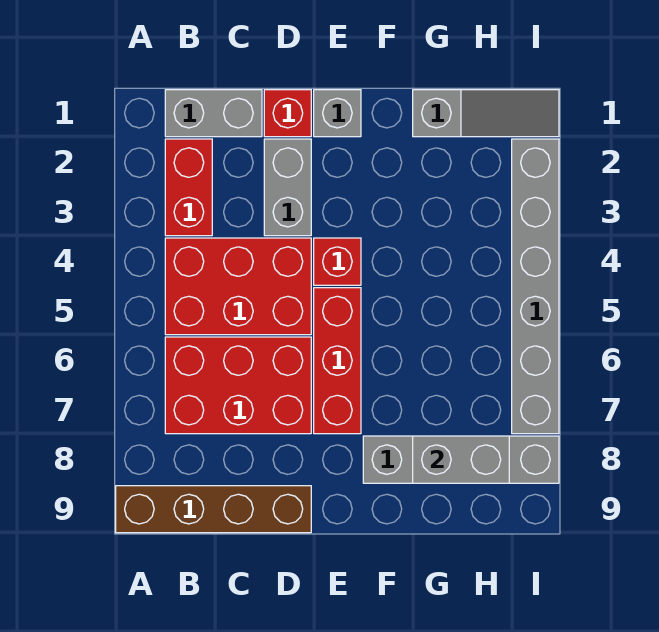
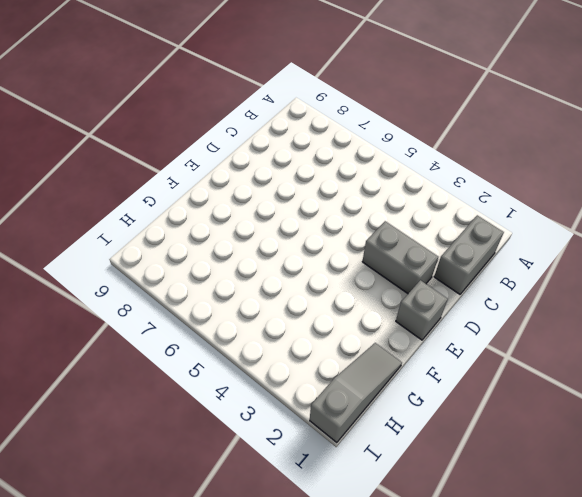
grey slope G1:I1 level 1 top I -> grey slope G1:I1 level 1 top G
none -> brown brick A9:D9 level 1
none -> red brick B2:B3 level 1
none -> red brick B4:D5 level 1

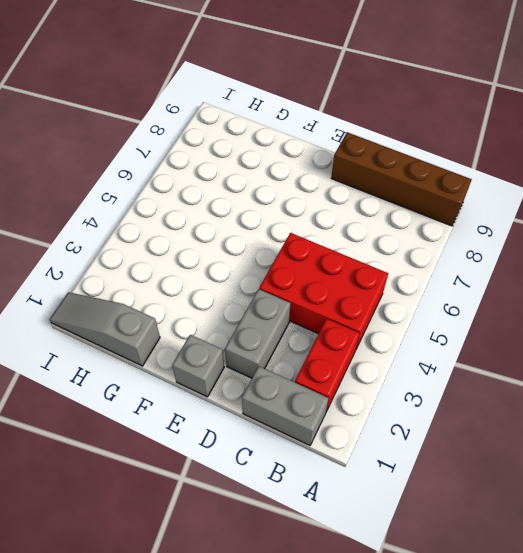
none -> red brick B6:D7 level 1
none -> red brick D1 level 1
none -> red brick E4 level 1

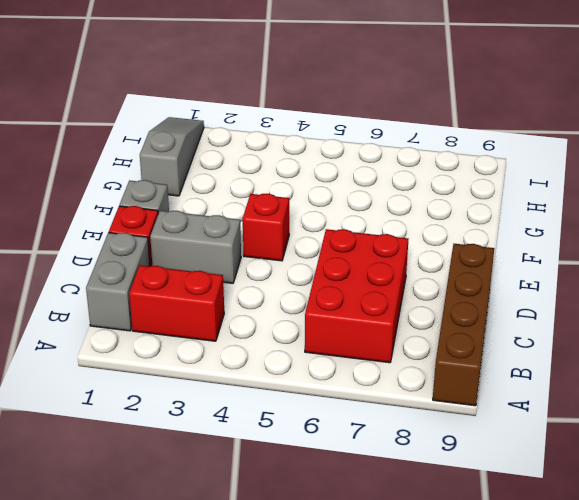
none -> red brick B4:D5 level 1
none -> red brick E5:E7 level 1
none -> grey brick F8:I8 level 1

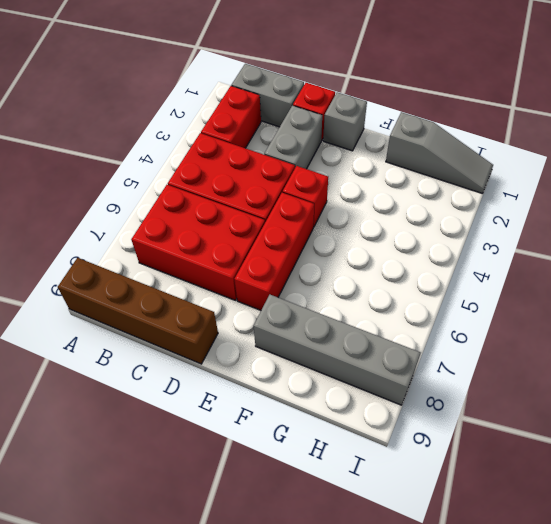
none -> grey brick I2:I7 level 1
none -> grey brick G8:H8 level 2

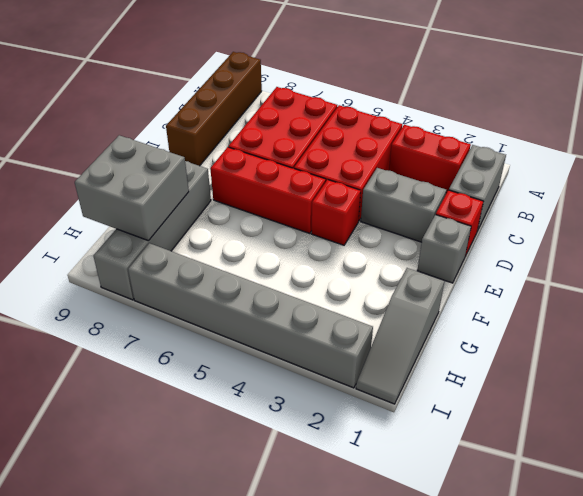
grey brick G8:H9 level 2 -> grey brick G8:H8 level 2

